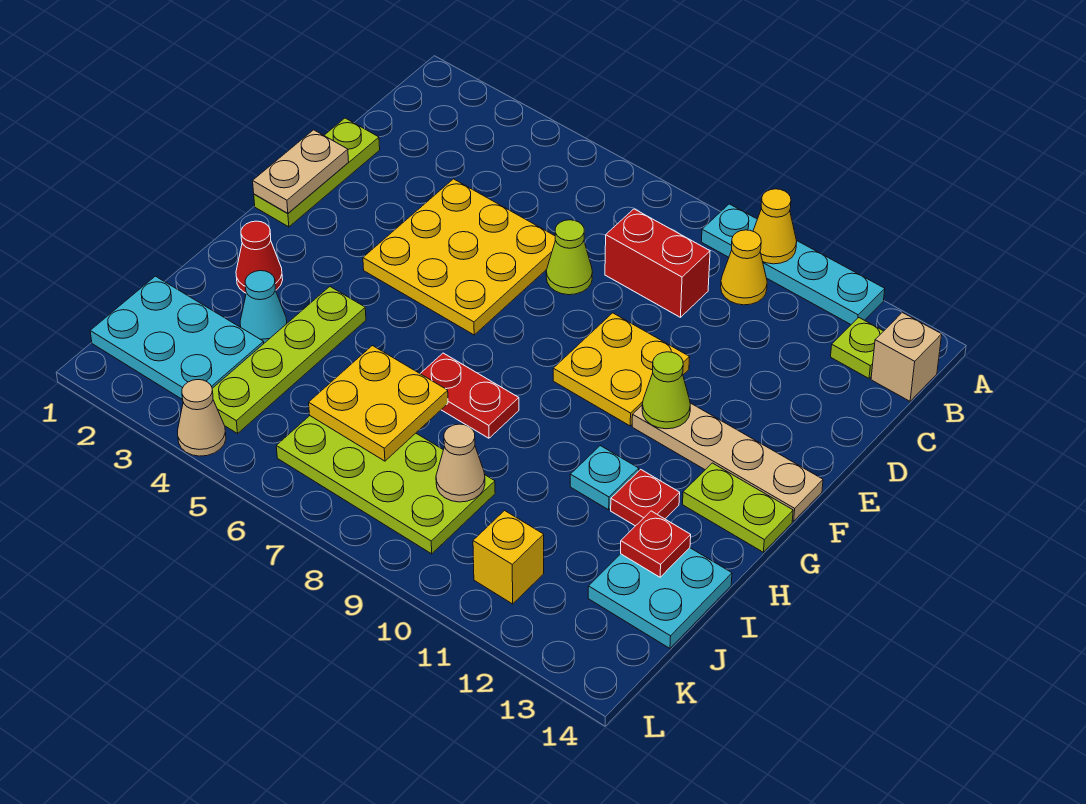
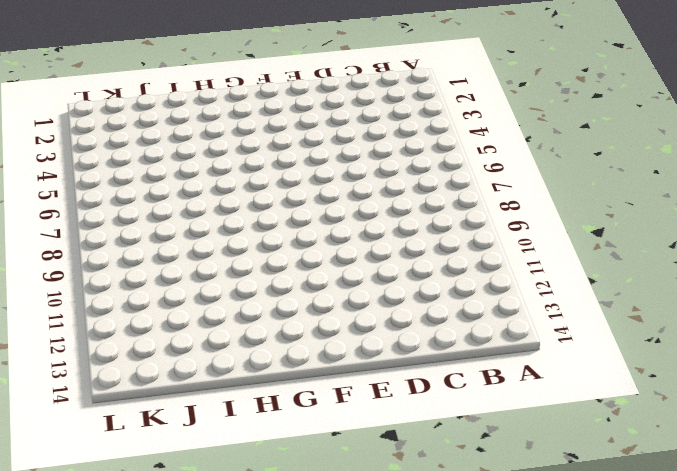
none -> cyan plate A9:A12 level 1
none -> yellow cone B10 level 1
none -> lime plate B13 level 1

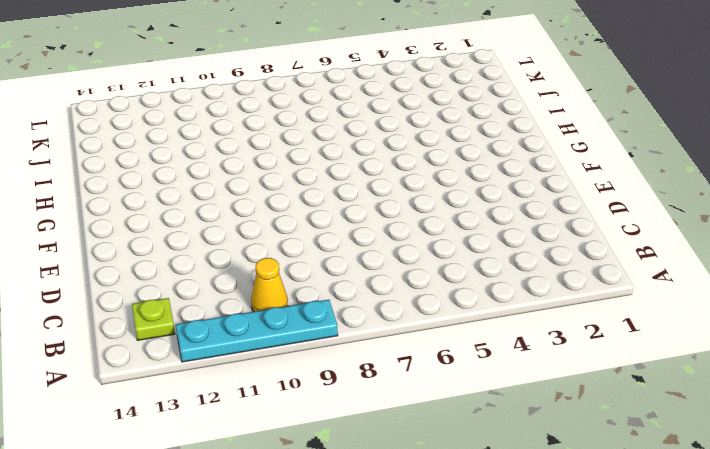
none -> tan brick B14 level 1
none -> red brick C8:C9 level 1
none -> lime plate D1:F1 level 1

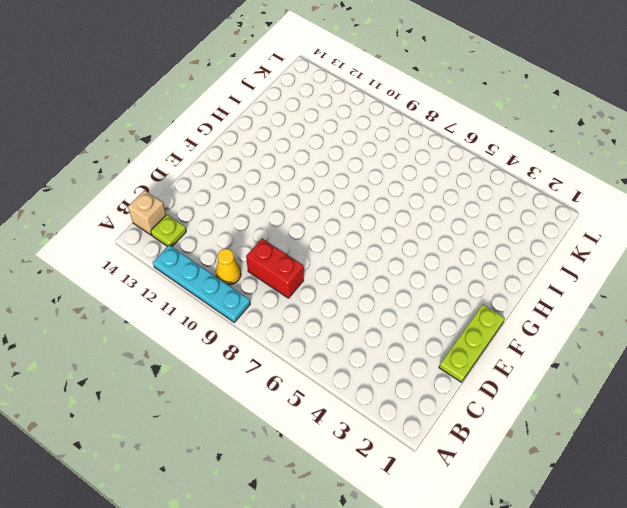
none -> yellow plate D4:F6 level 1
none -> lime cone D7 level 1
none -> yellow plate E9:F10 level 1

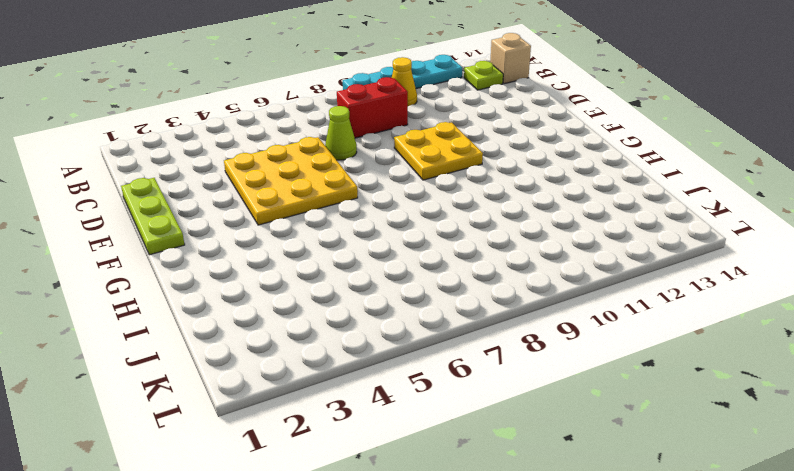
none -> tan plate F11:F14 level 1
none -> lime plate G13:G14 level 1
none -> red cone H2 level 1

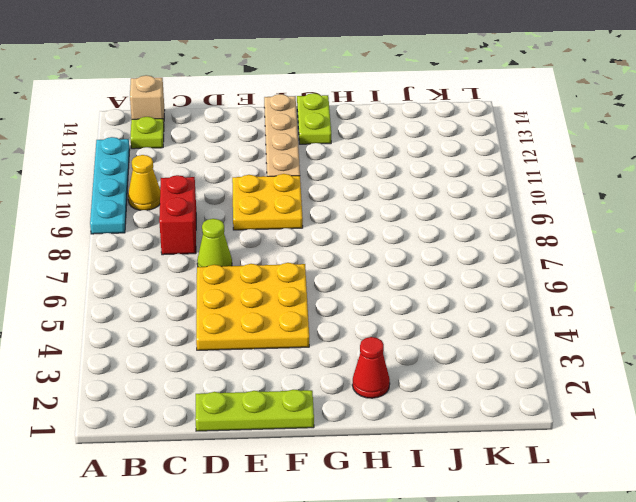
none -> lime plate H4:K4 level 1
none -> red plate H7:H8 level 1
none -> cyan plate H11 level 1

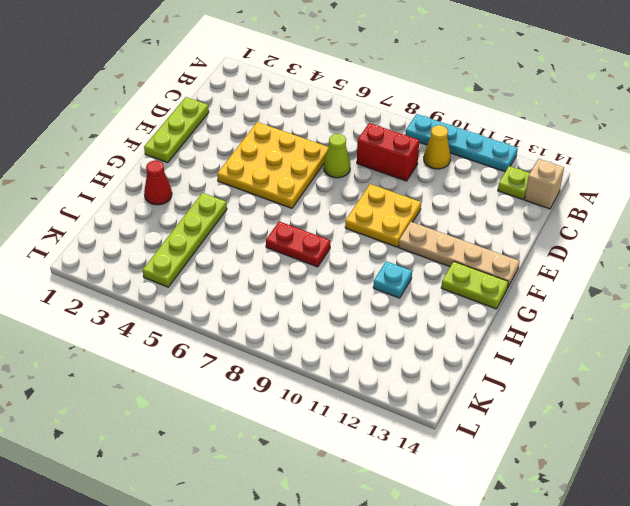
none -> red plate H12 level 1
none -> cyan cone I3 level 1
none -> cyan plate I13:J14 level 1

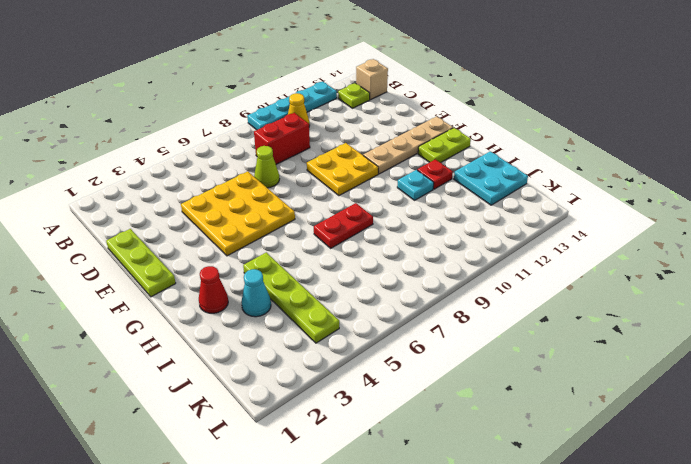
none -> cyan plate J1:K3 level 1
none -> lime plate J6:K9 level 1
none -> yellow brick K11 level 1

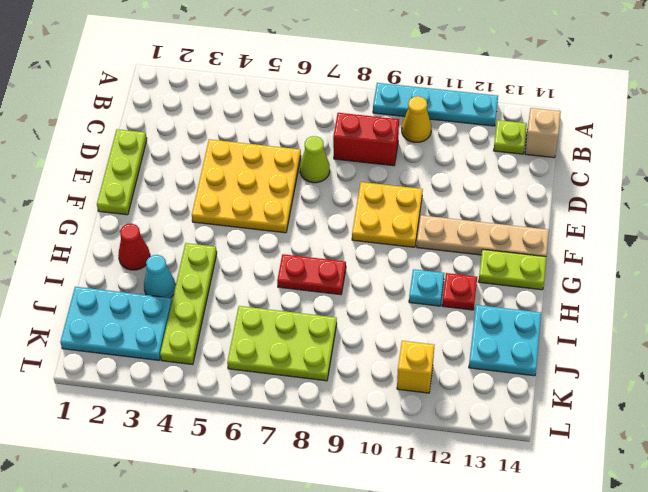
lime plate J6:K8 level 1 -> lime plate J6:K9 level 1
none -> tan cone L4 level 1
none -> yellow cone A10 level 2
none -> tan plate E1:F1 level 2

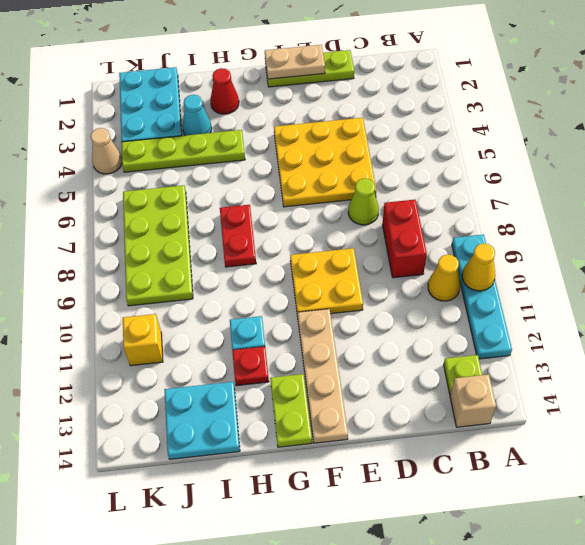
none -> lime cone F11 level 2
none -> yellow plate I6:J7 level 2
none -> red plate I13 level 2

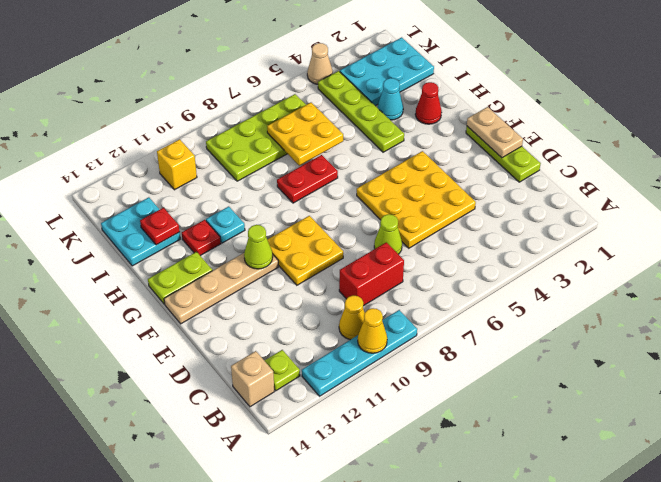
none -> tan cone J9 level 2

